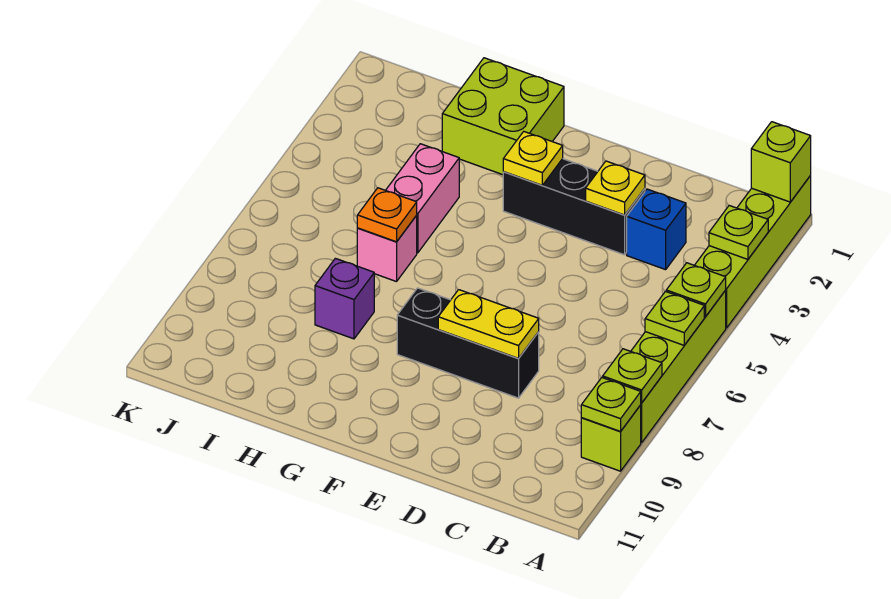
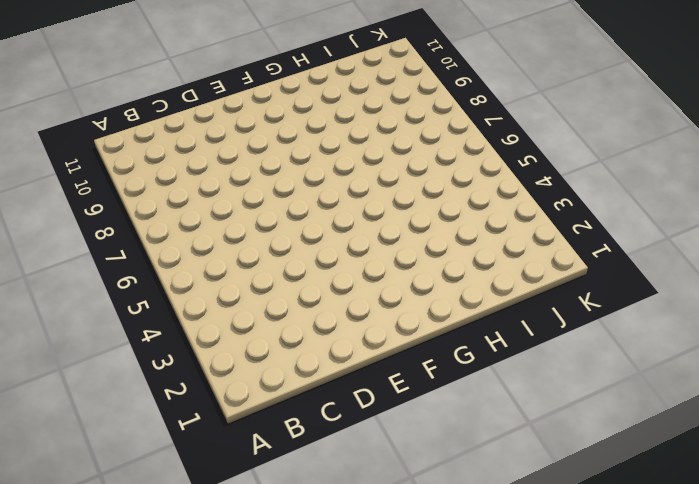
none -> lime brick A1:A4 level 1
none -> lime brick A5:A8 level 1
none -> lime brick A9 level 1

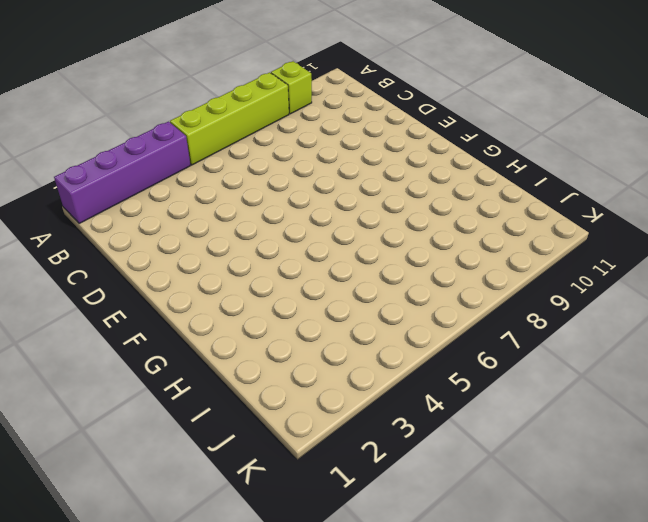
purple brick A1:A4 level 1 -> lime brick A1:A4 level 1
none -> blue brick C3 level 1
none -> black brick D3:F3 level 1
none -> black brick D8:F8 level 1

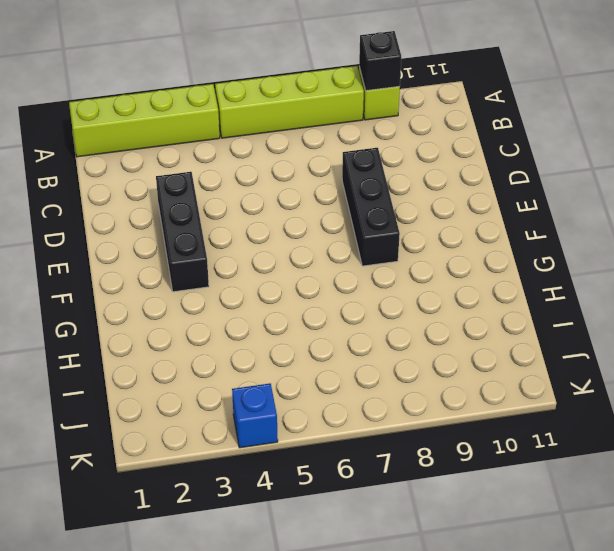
black brick A9 level 2 -> lime plate A9 level 2
blue brick K4 level 1 -> blue brick C3 level 1
none -> lime brick G1:H2 level 1
none -> pink brick H4:H5 level 1
none -> pink brick H6 level 1

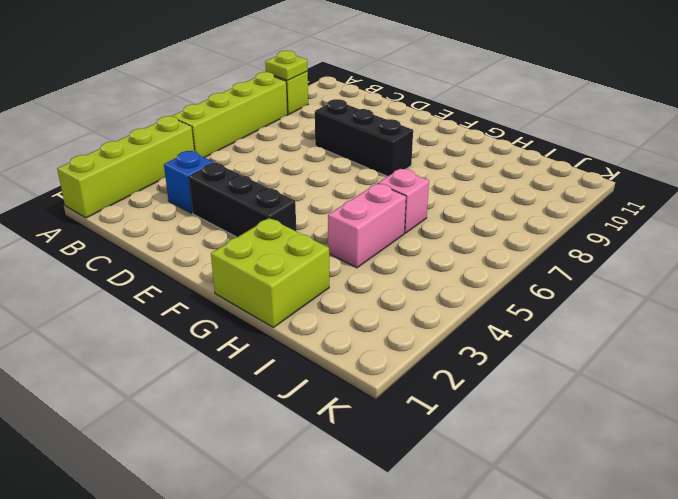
none -> purple brick H8 level 1
none -> lime brick A1 level 2
none -> lime plate A3 level 2

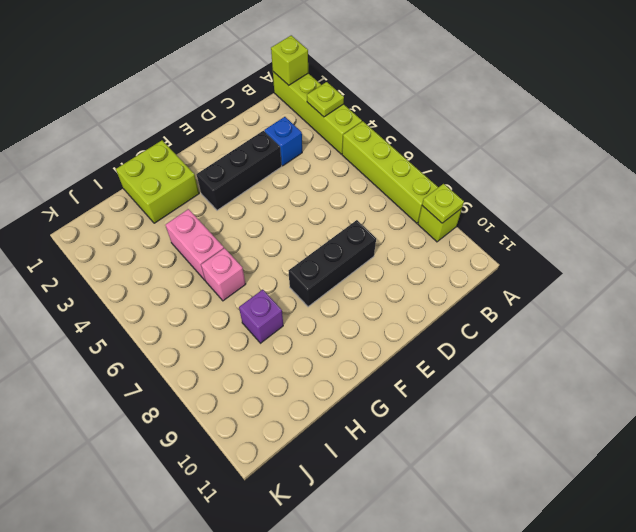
none -> lime plate A5 level 2
none -> lime plate A6 level 2
none -> lime plate A8 level 2

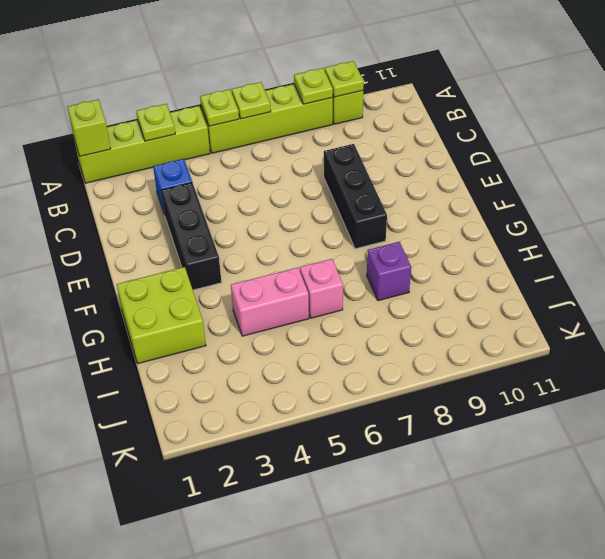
none -> yellow plate D3 level 2
none -> yellow plate D8:E8 level 2
none -> yellow plate F3 level 2

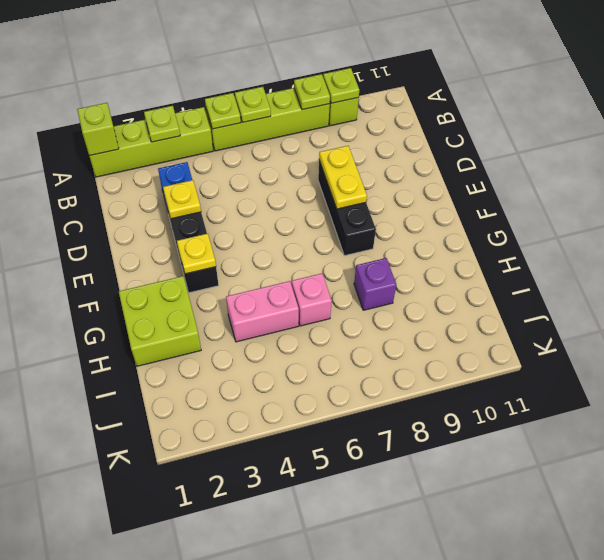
none -> orange plate H6 level 2

